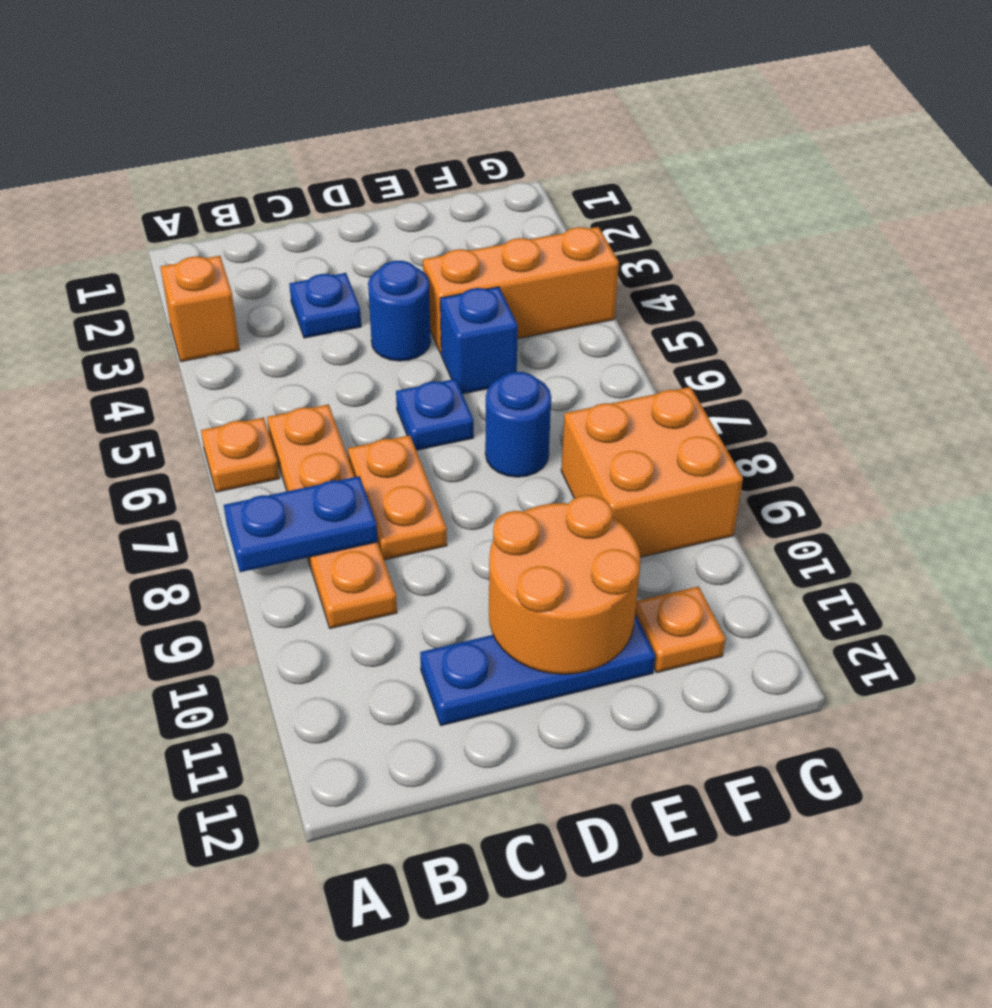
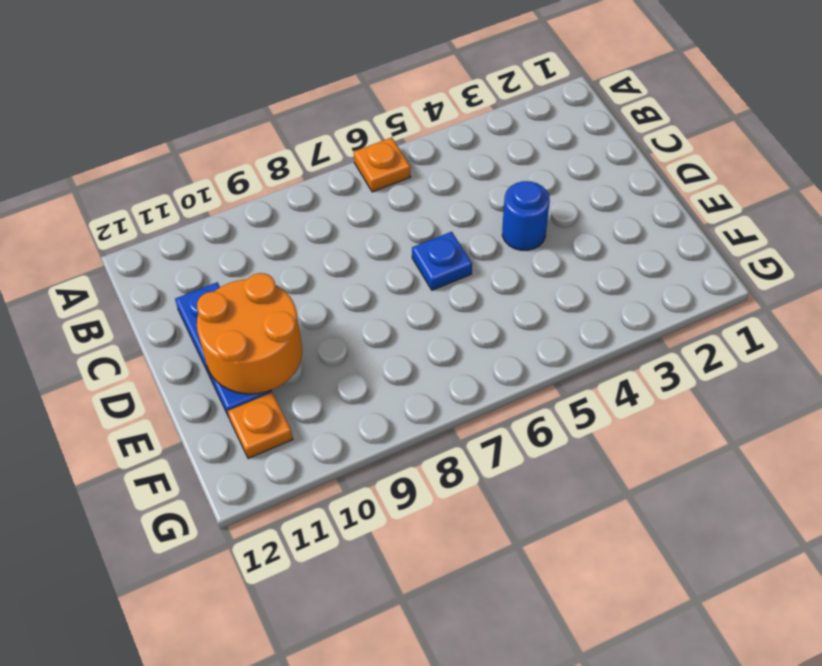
none -> orange brick A3 level 1
none -> orange plate B6:B9 level 1
none -> blue plate C3 level 1

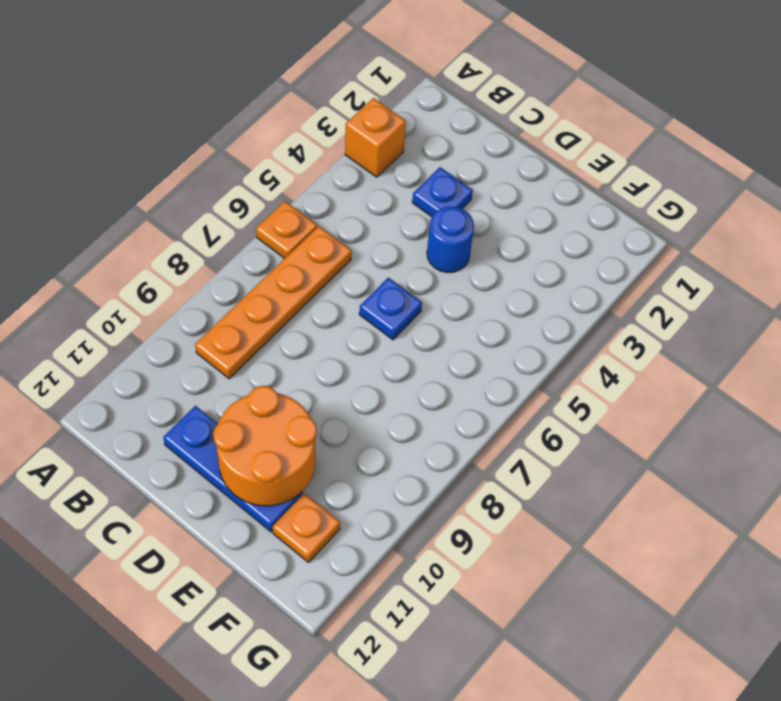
none -> orange plate C7:C8 level 1
none -> orange brick E4:G4 level 1
none -> blue brick E5 level 1

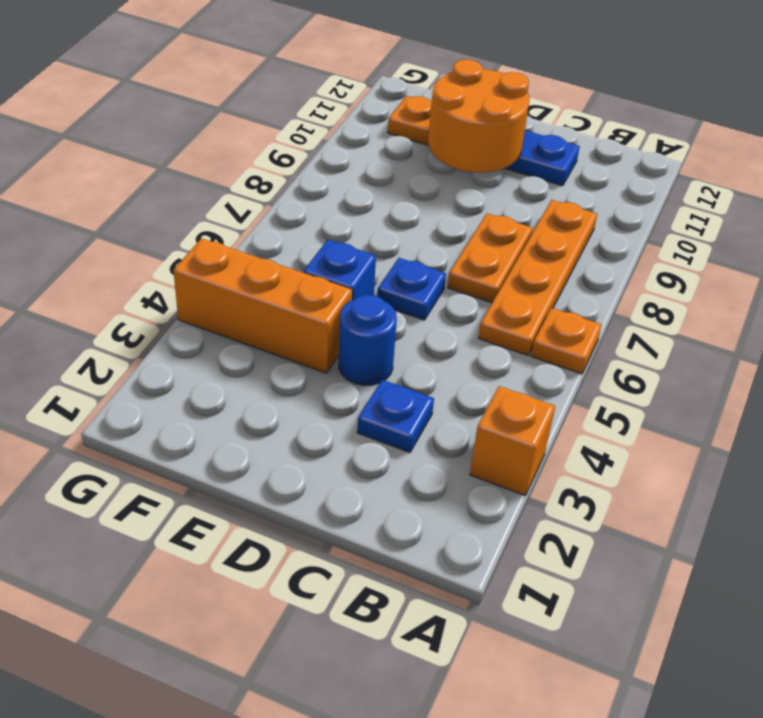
none -> blue round brick E7 level 1
none -> orange brick F8:G9 level 1
none -> blue plate A8:B8 level 2

